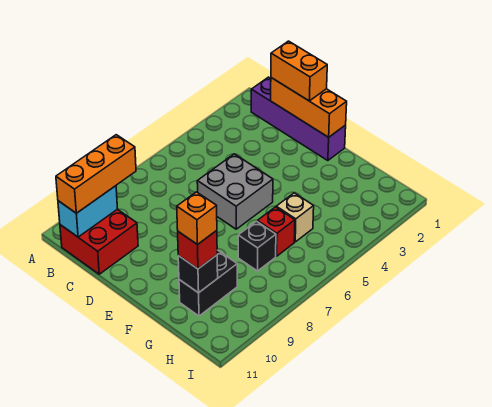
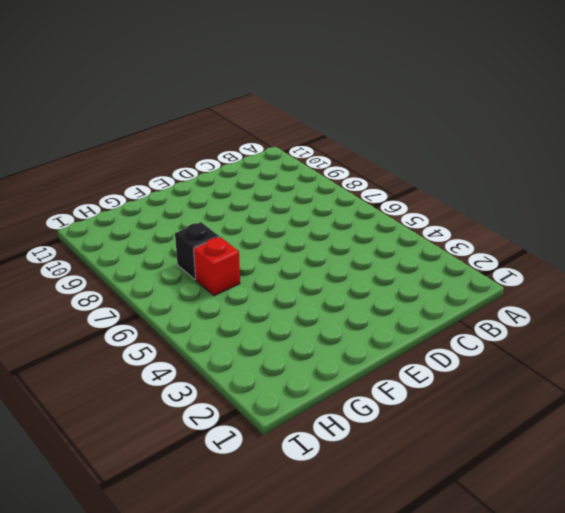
none -> purple brick B1:E1 level 1
none -> red brick B10:C11 level 1
none -> grey brick D5:E6 level 1

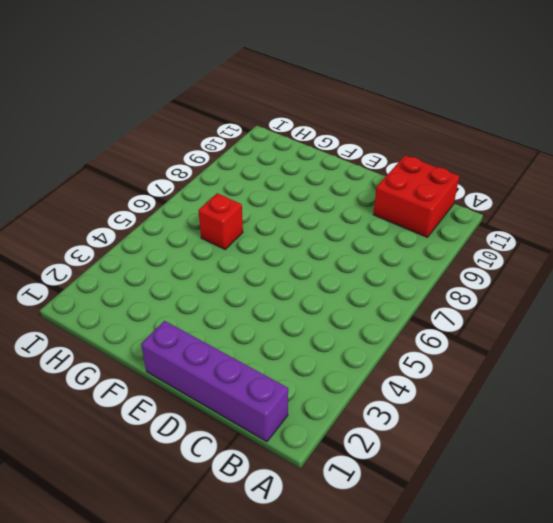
none -> grey brick D5:E6 level 1
none -> tan brick G5 level 1
none -> black brick G7 level 1

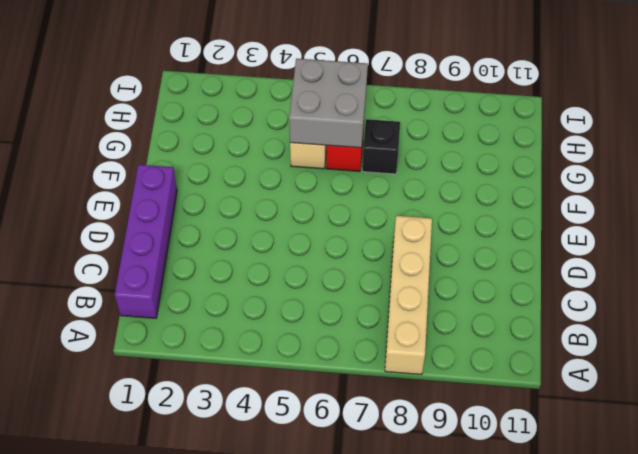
tan brick A8:D8 level 1 -> none
grey brick G5:H6 level 2 -> grey brick D5:E6 level 1
none -> red brick B10:C11 level 1
none -> black brick G9:G10 level 1
none -> cyan brick B10:B11 level 2

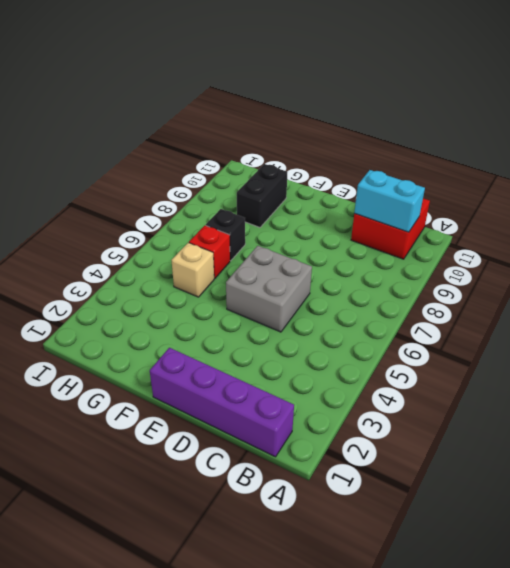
cyan brick B10:C10 level 2 -> cyan brick B10:B11 level 2
none -> orange brick C1:E1 level 2
none -> black brick G10 level 2
none -> orange brick B9:B11 level 3

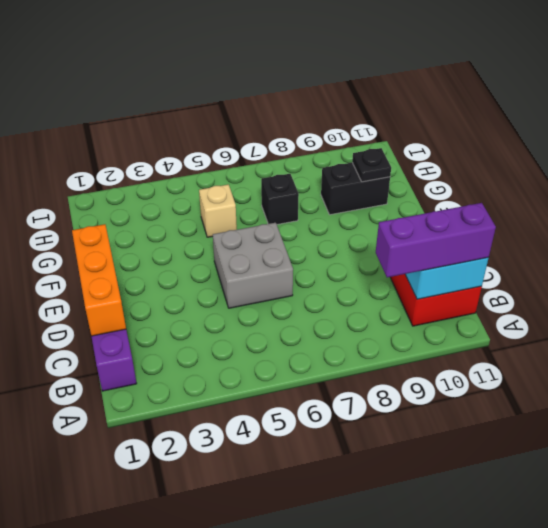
purple brick B9:B11 level 3 -> orange brick B9:B11 level 3
black plate G10 level 2 -> black brick G10 level 2
none -> red brick G6 level 1
none -> orange brick C1:D1 level 3
none -> red brick G10 level 3

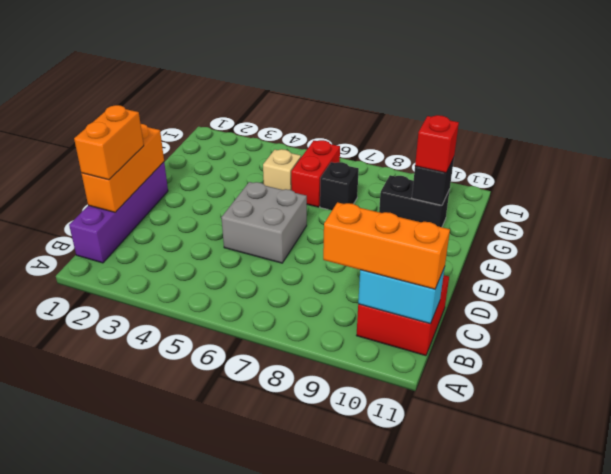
red brick G6:H6 level 1 -> red brick G6 level 1
none -> orange brick G10 level 4

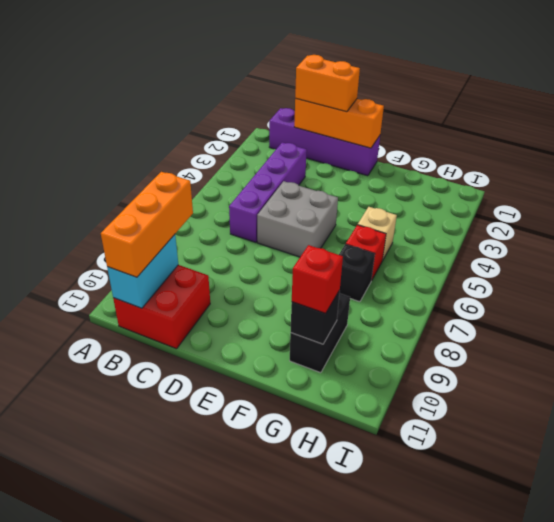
purple brick C3:C6 level 1 -> none
none -> orange brick G10 level 4

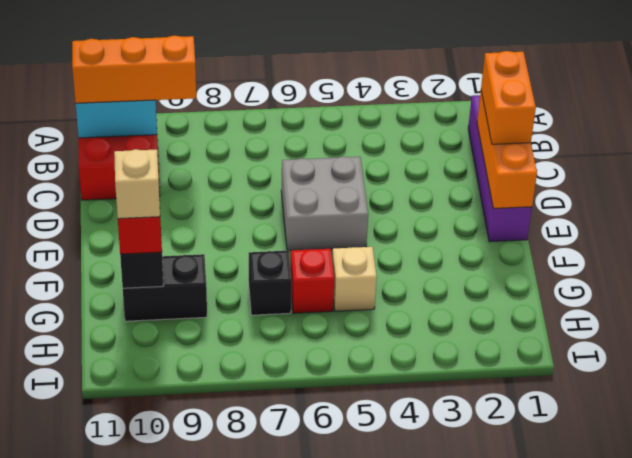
tan brick G10 level 4 -> orange brick G10 level 4

